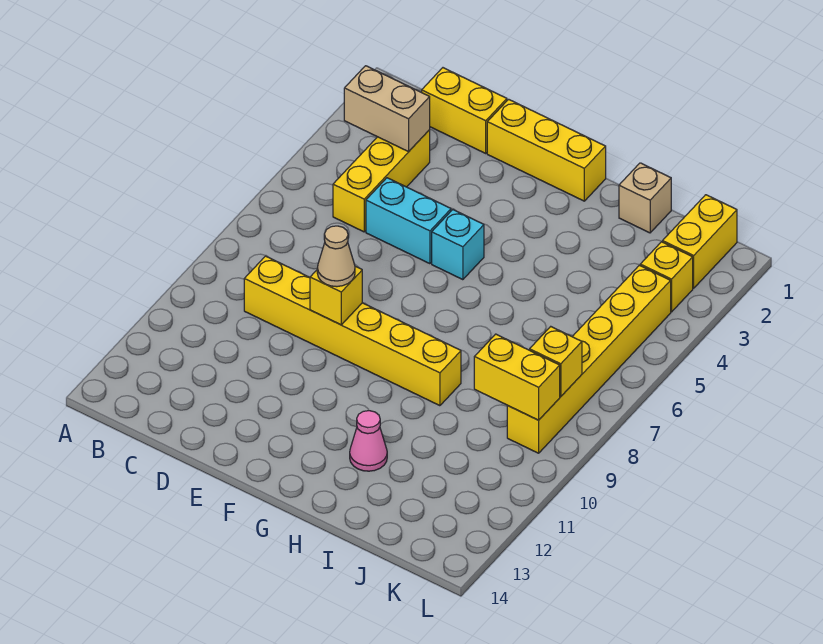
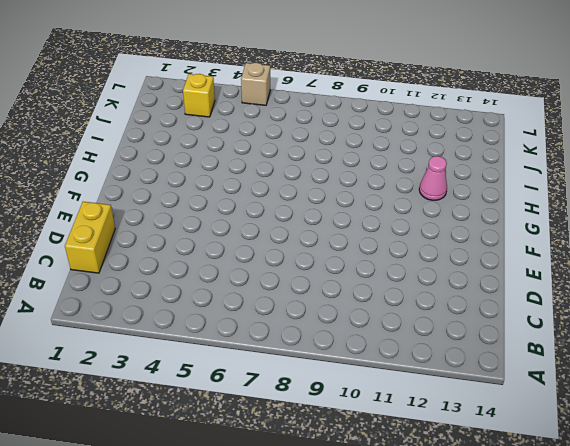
tan brick L5 level 1 -> tan brick I1 level 1
none -> yellow brick C3:C5 level 1
none -> yellow brick C9:H9 level 1
none -> cyan brick D5:E5 level 1

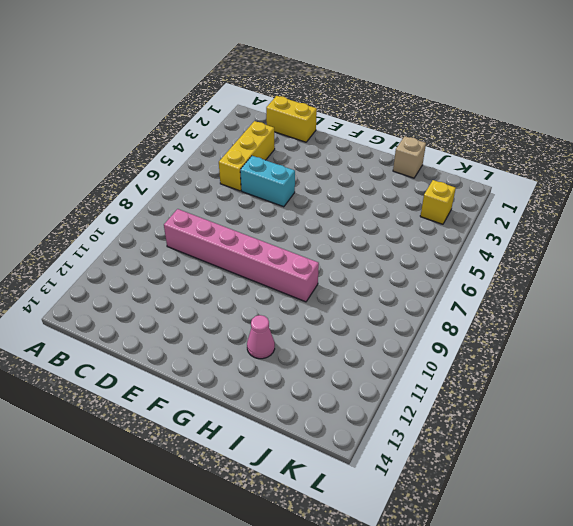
pink brick C9:H9 level 1 -> yellow brick C9:H9 level 1
none -> yellow brick E1:G1 level 1
none -> cyan brick F5 level 1
none -> yellow brick K1:K2 level 1

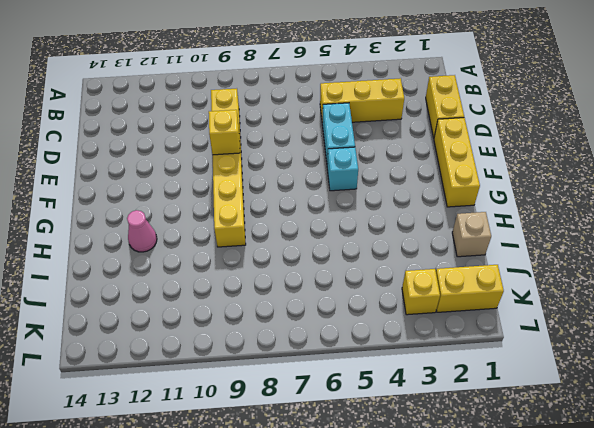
none -> yellow brick K4:K9 level 1
none -> tan brick B3:C3 level 2
none -> yellow brick J9:K9 level 2

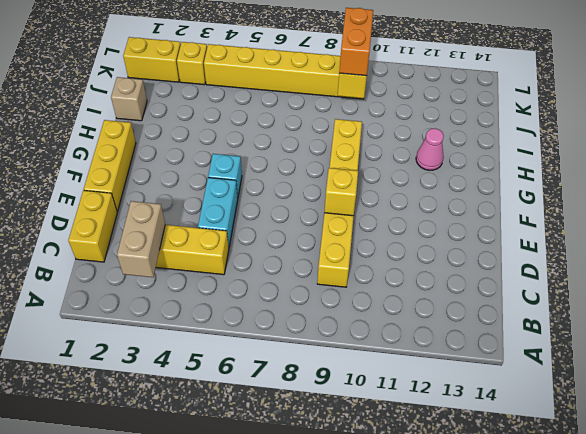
orange brick J9:K9 level 3 -> none
none -> yellow brick K8 level 2
none -> tan cone E9 level 3

